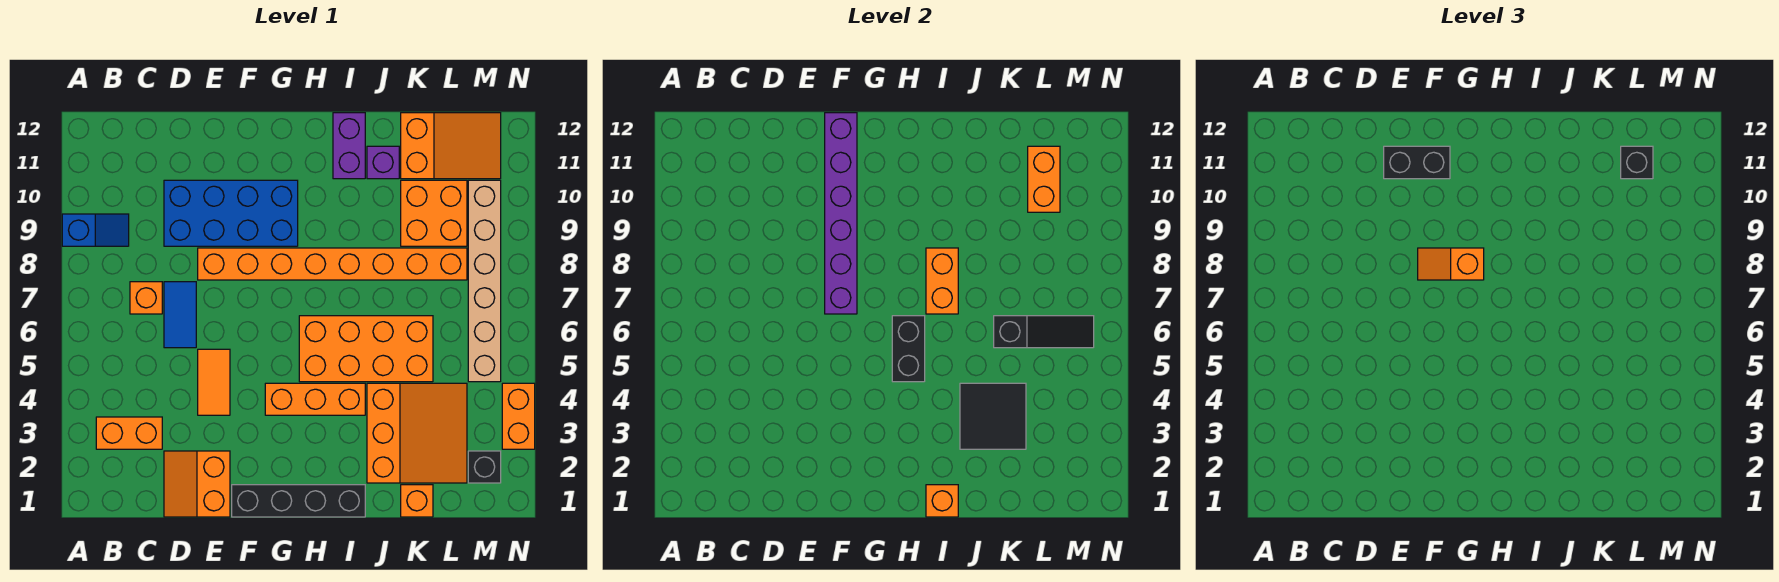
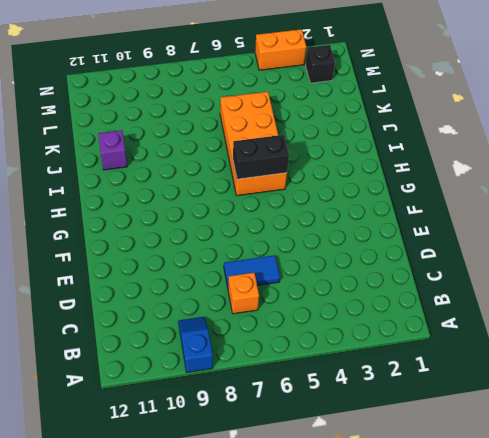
none -> orange brick B3:C3 level 1
none -> orange slope D1:E2 level 1 top E
none -> blue brick D9:G10 level 1
none -> orange tile E4:E5 level 1

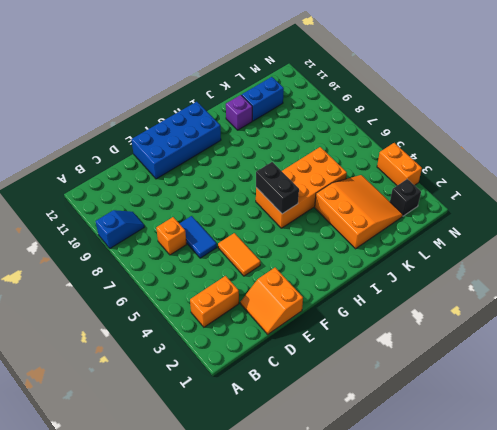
blue brick E11:H12 level 1 -> blue brick D9:G10 level 1
blue brick K11:L11 level 1 -> orange slope K11:M12 level 1 top K
none -> orange brick E8:L8 level 1
none -> black brick F1:I1 level 1
none -> orange brick G4:I4 level 1
none -> purple brick I11:I12 level 1

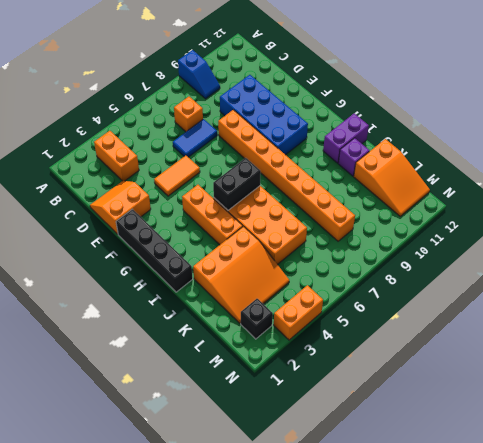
none -> orange brick K1 level 1
none -> orange brick K9:L10 level 1
none -> tan brick M5:M10 level 1
none -> purple brick F7:F12 level 2

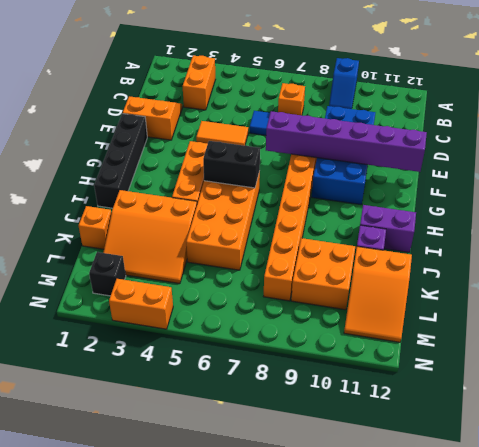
none -> tan brick M5:M10 level 1
none -> orange brick I1 level 2
none -> orange brick I7:I8 level 2
none -> black tile J3:K4 level 2

